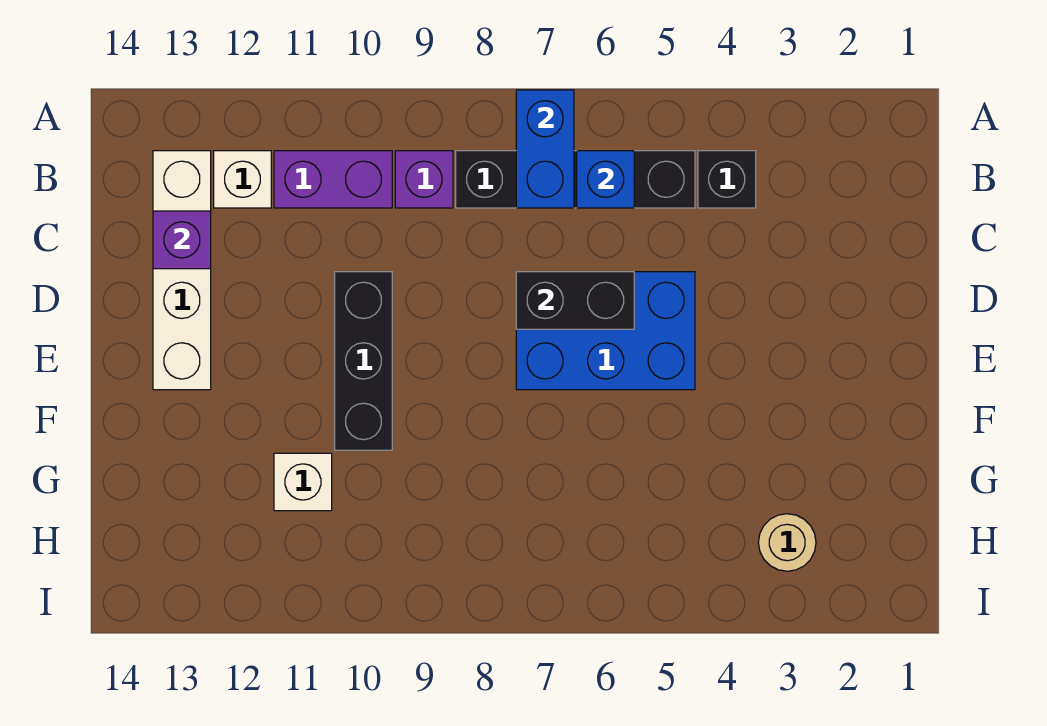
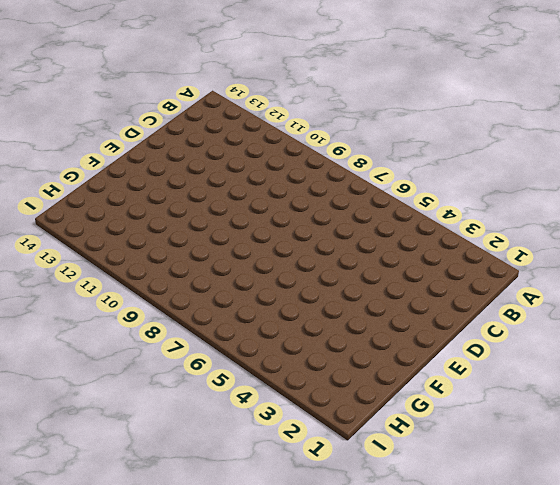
none -> black brick B4 level 1
none -> black brick B5:B8 level 1
none -> purple brick B9 level 1

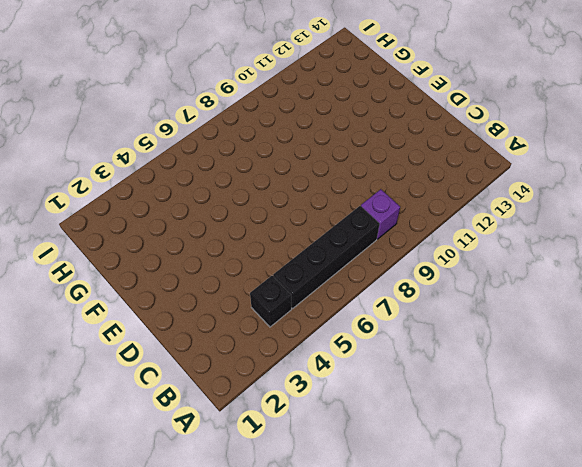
none -> purple brick B10:B11 level 1
none -> white brick B12 level 1
none -> white brick B13:E13 level 1

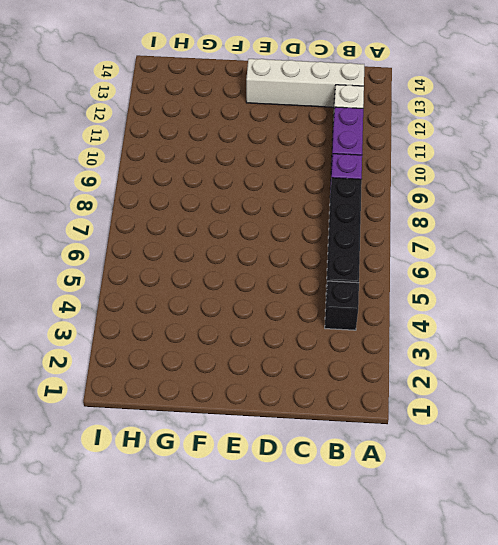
none -> blue brick D5:E7 level 1
none -> black brick D10:F10 level 1
none -> white brick G11 level 1

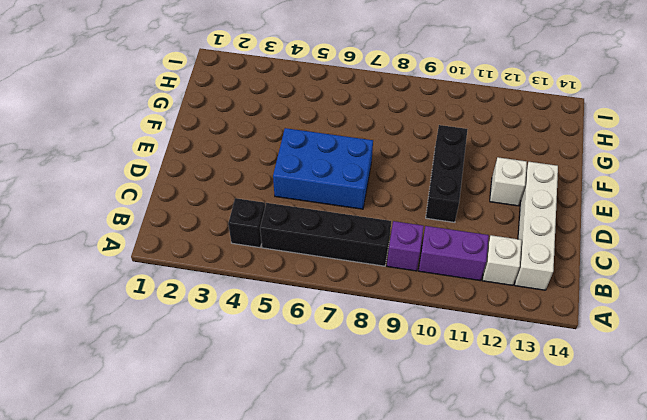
white brick E12 level 1 -> white brick G11 level 1
none -> tan round brick H3 level 1
none -> blue brick A7:B7 level 2
none -> blue brick B6 level 2

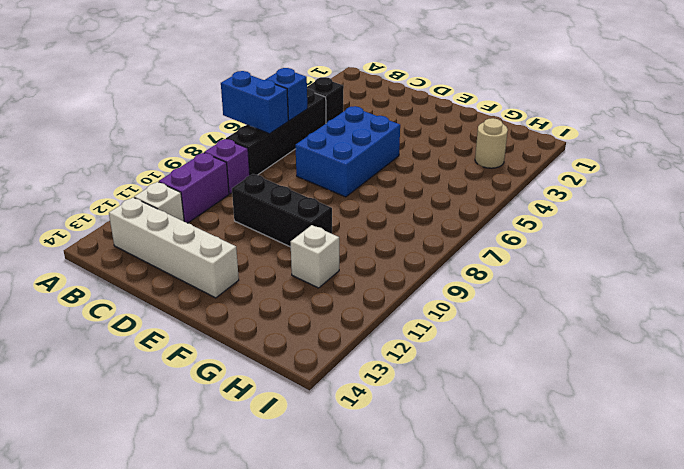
none -> purple brick C13 level 2
none -> black brick D6:D7 level 2

